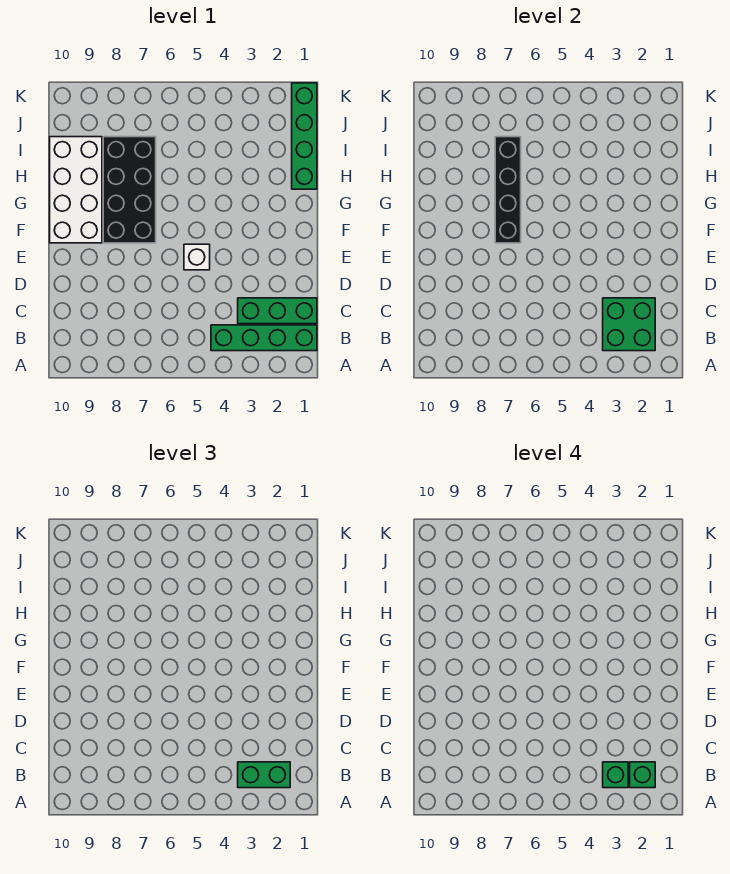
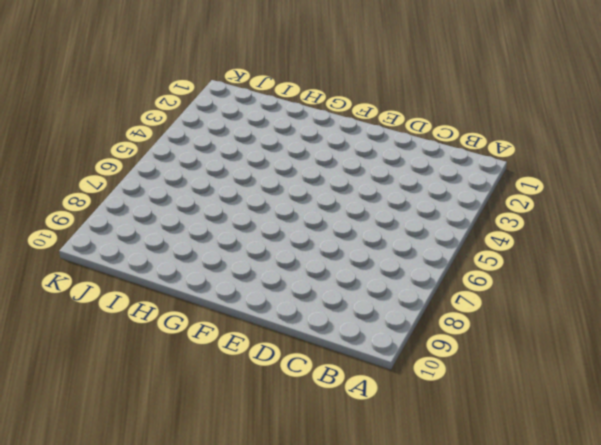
none -> green brick B1:B4 level 1
none -> green brick C1:C3 level 1

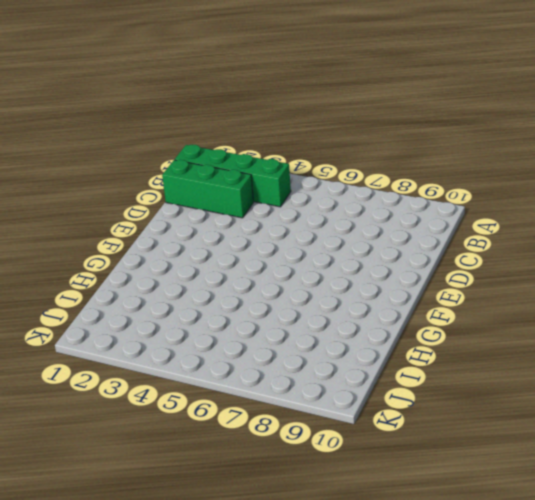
none -> white brick E5 level 1
none -> black brick F7:I8 level 1

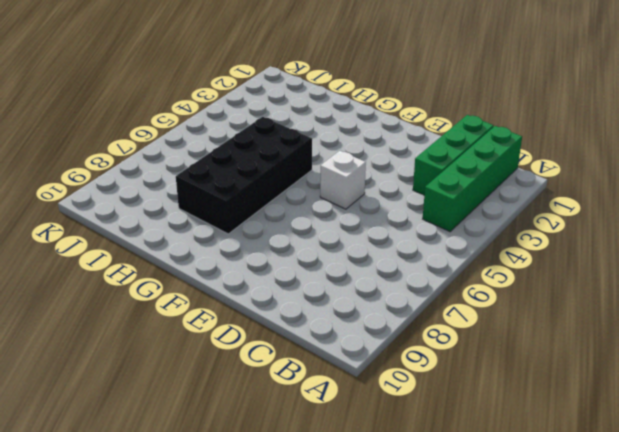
black brick G5:H8 level 1 -> black brick F7:I8 level 1
none -> white brick F9:I10 level 1
none -> green brick H1:K1 level 1

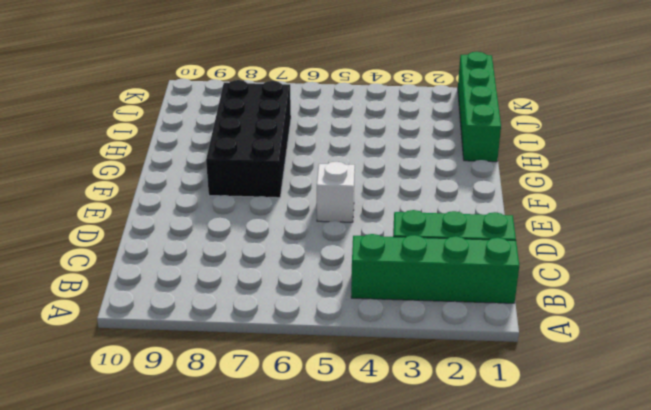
none -> white brick F9:I10 level 1
none -> green brick B2:C3 level 2

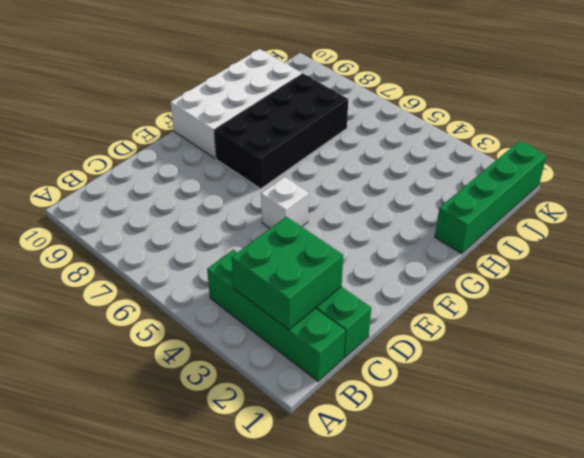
none -> black brick F7:I7 level 2
none -> green brick B2:B3 level 3

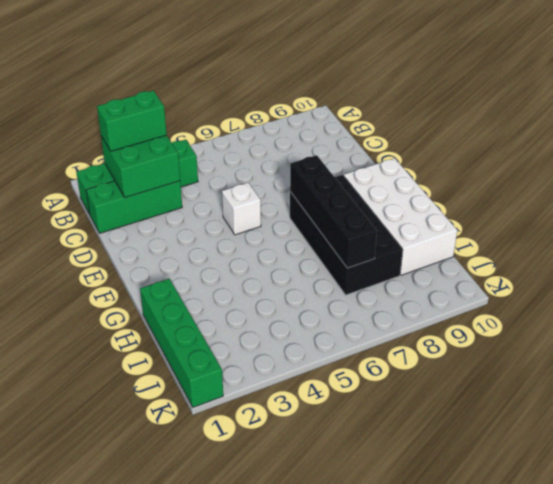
none -> green brick B2 level 4
none -> green brick B3 level 4

